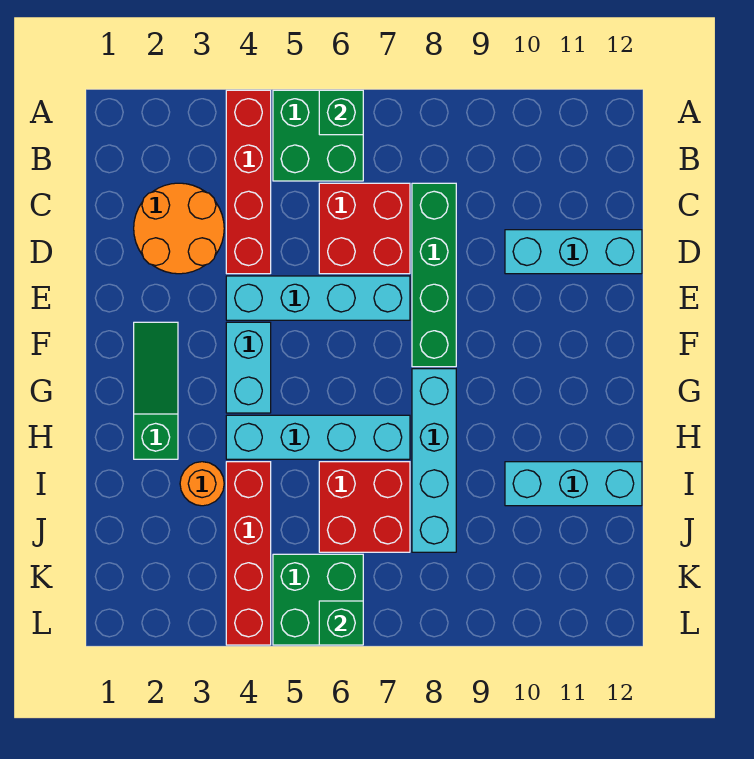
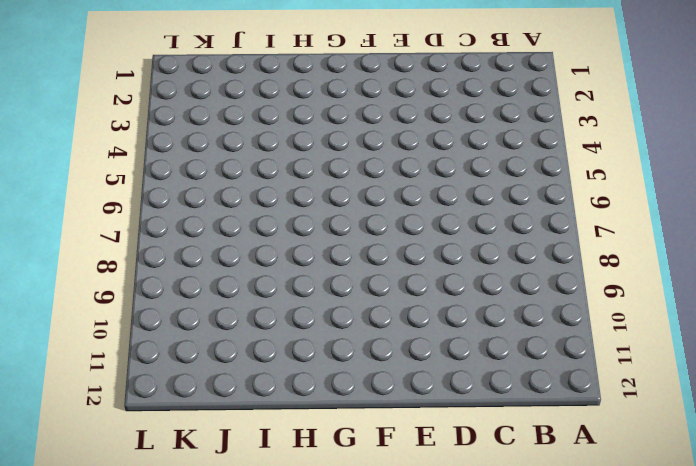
none -> red brick A4:D4 level 1
none -> green brick A5:B6 level 1
none -> orange round brick C2:D3 level 1

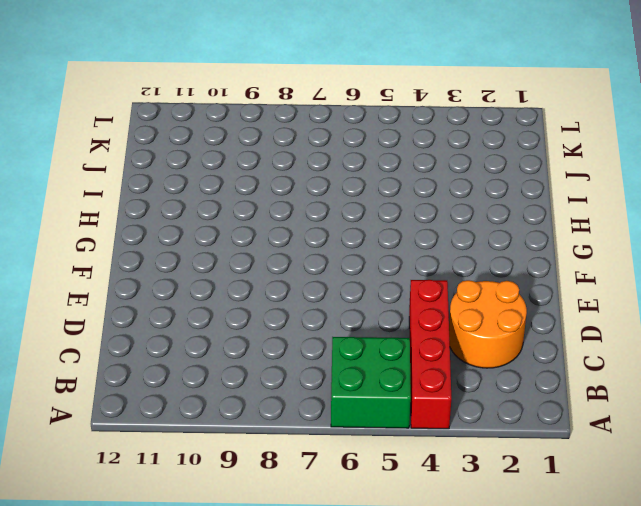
none -> red brick C6:D7 level 1
none -> green brick C8:F8 level 1
none -> cyan brick D10:D12 level 1

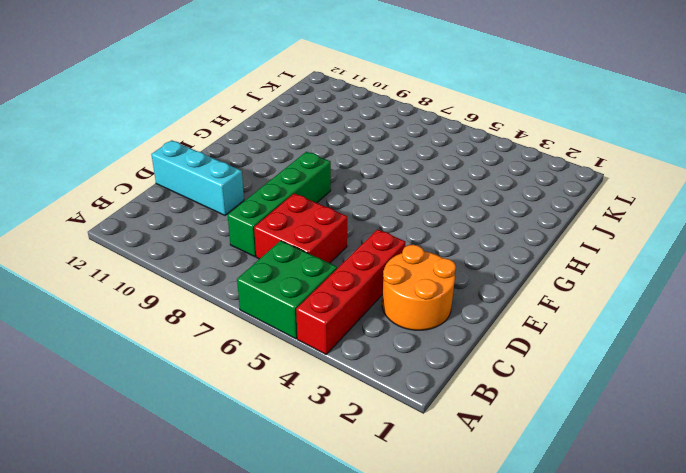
none -> cyan brick E4:E7 level 1
none -> green slope F2:H2 level 1 top H
none -> cyan brick F4:G4 level 1

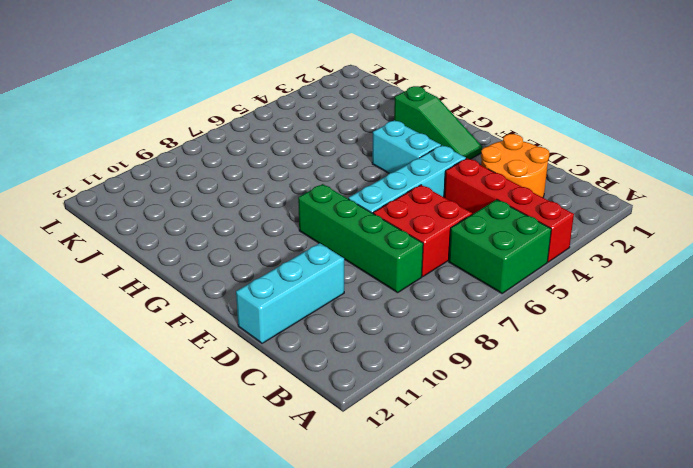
none -> cyan brick G8:J8 level 1
none -> cyan brick H4:H7 level 1
none -> orange round brick I3 level 1

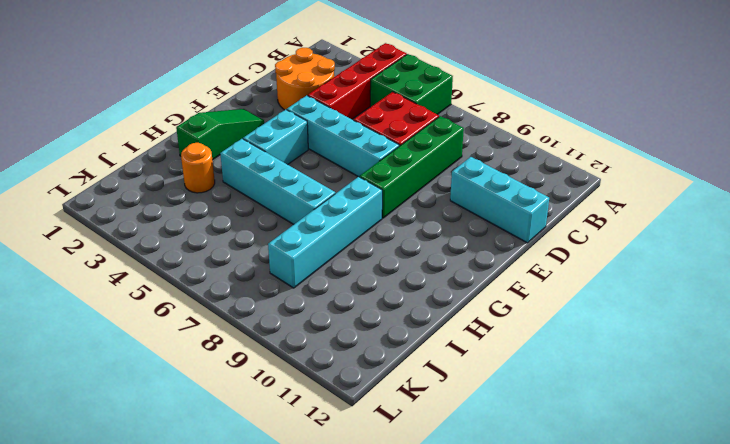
none -> red brick I4:L4 level 1
none -> red brick I6:J7 level 1
none -> cyan brick I10:I12 level 1

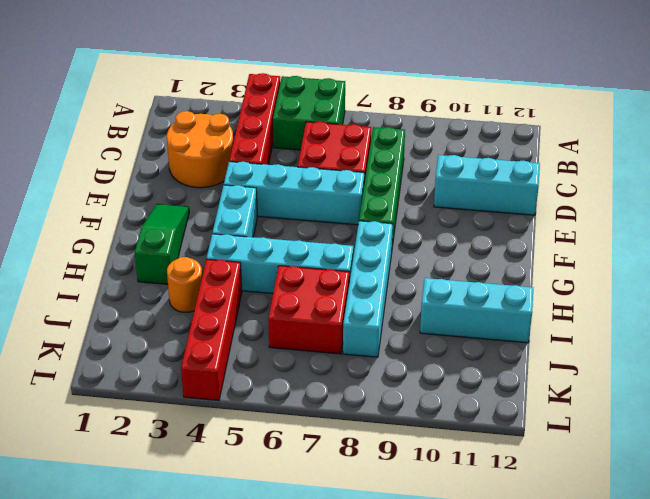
none -> green brick K5:L6 level 1
none -> green brick A6 level 2
none -> green brick L6 level 2

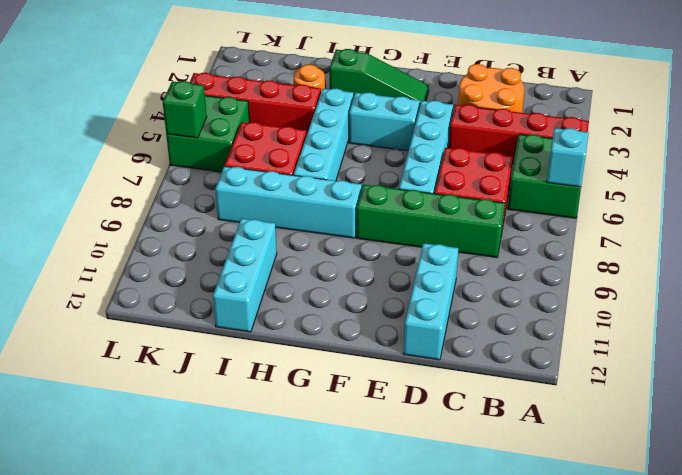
cyan brick A6 level 2 -> green brick A6 level 2

